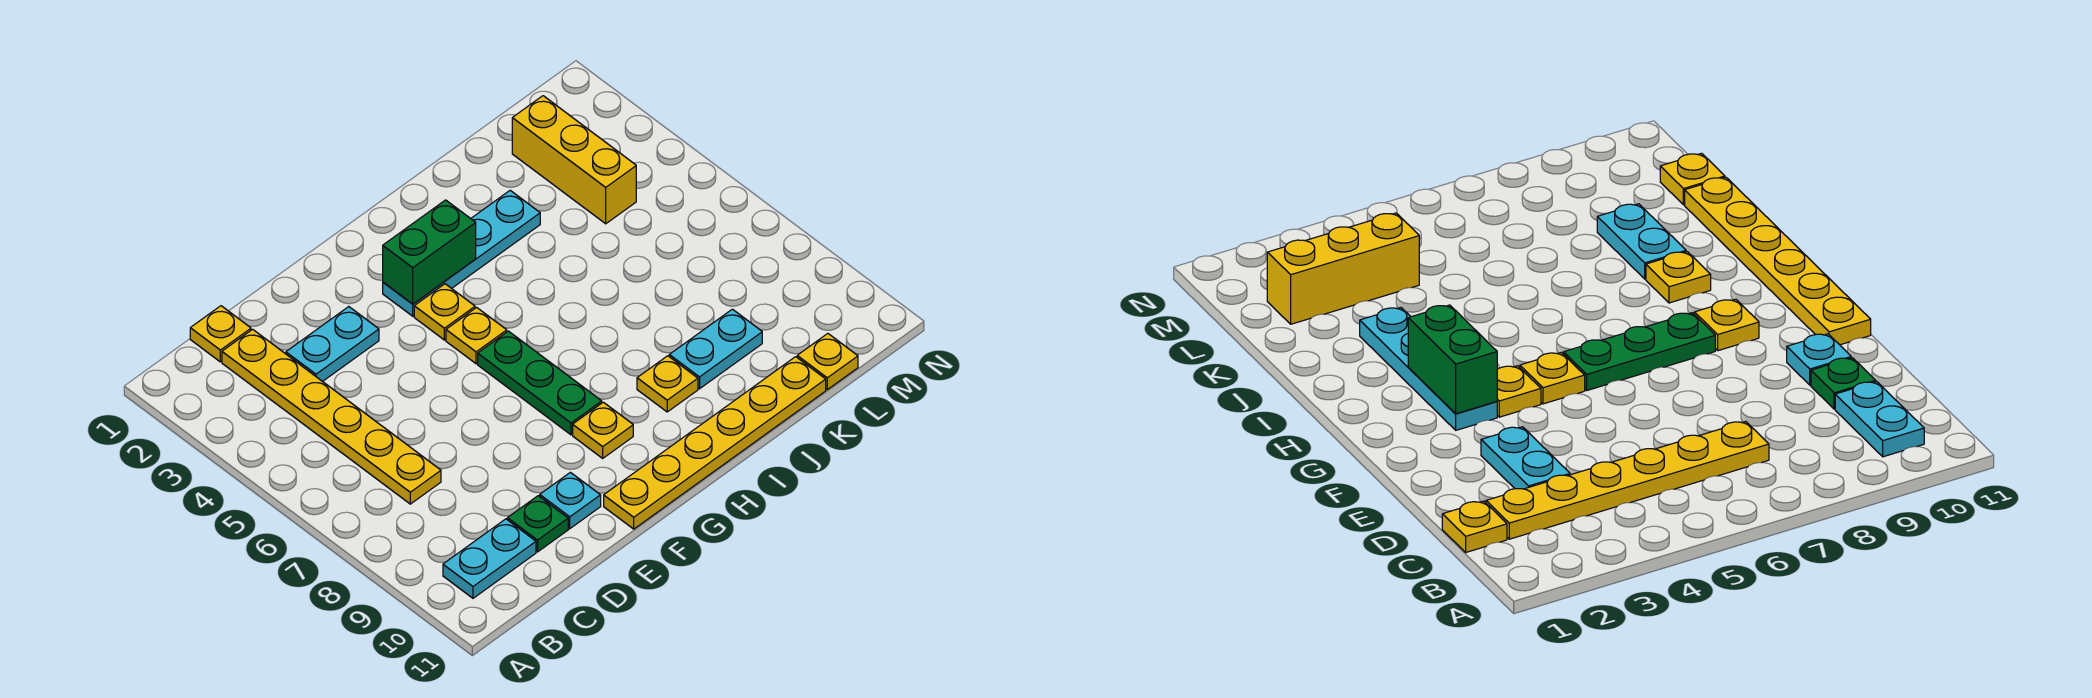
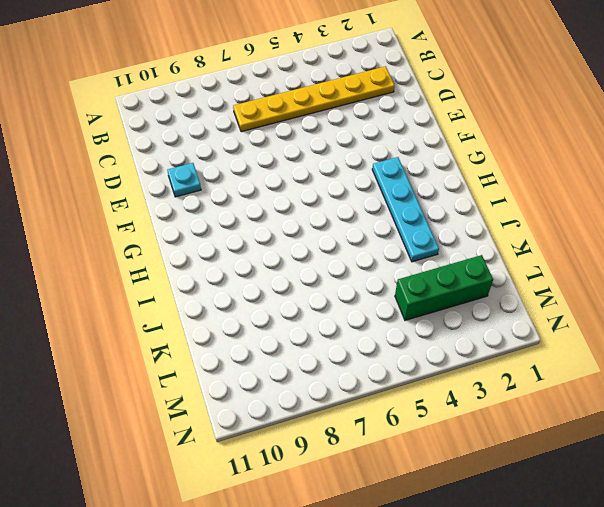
green brick L2:L4 level 1 -> yellow brick L2:L4 level 1
none -> cyan plate B10:C10 level 1
none -> yellow plate C1 level 1
none -> cyan plate D3:E3 level 1

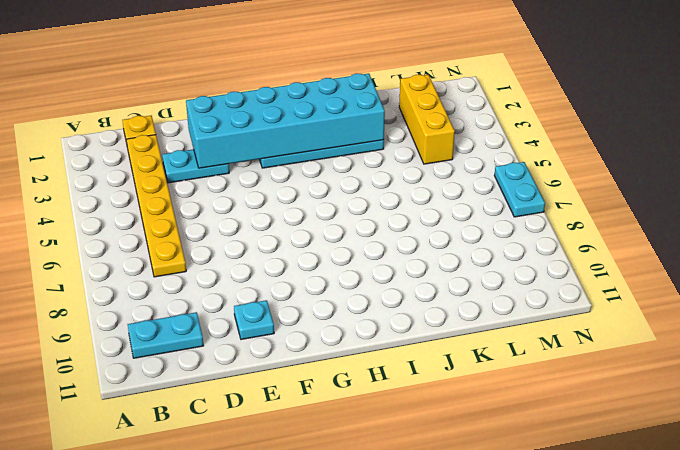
cyan brick E2:J3 level 2 -> green brick G3:H3 level 2
cyan plate N6:N7 level 1 -> cyan plate J9:K9 level 1
none -> green plate D10 level 1
none -> yellow plate F11:K11 level 1
none -> yellow plate G4 level 1

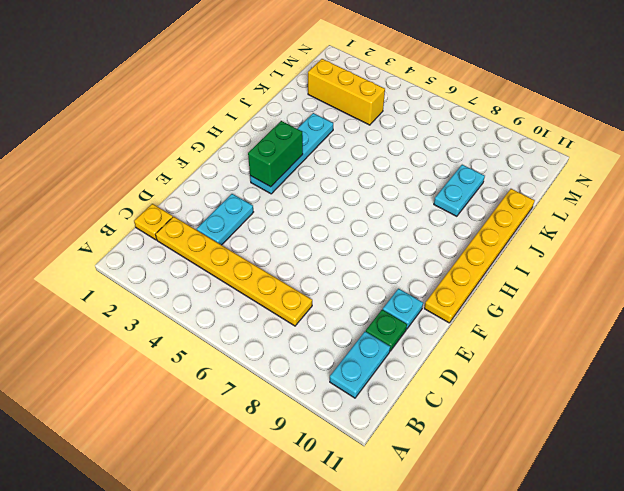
none -> yellow plate G4 level 1
none -> yellow plate G5 level 1
none -> green plate G6:G8 level 1

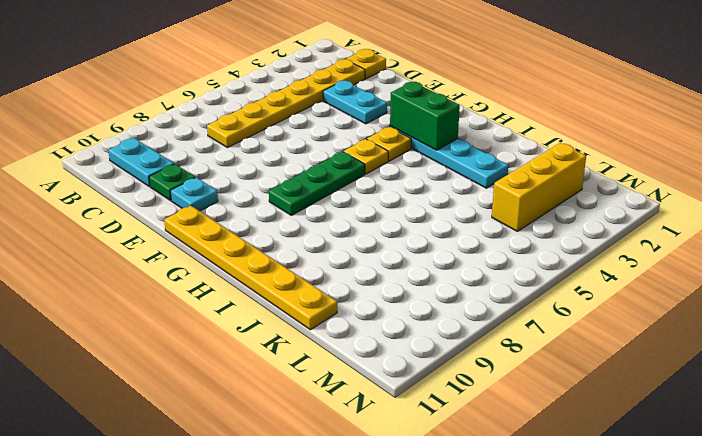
none -> yellow plate G9 level 1
none -> yellow plate I9 level 1
none -> cyan plate J9:K9 level 1

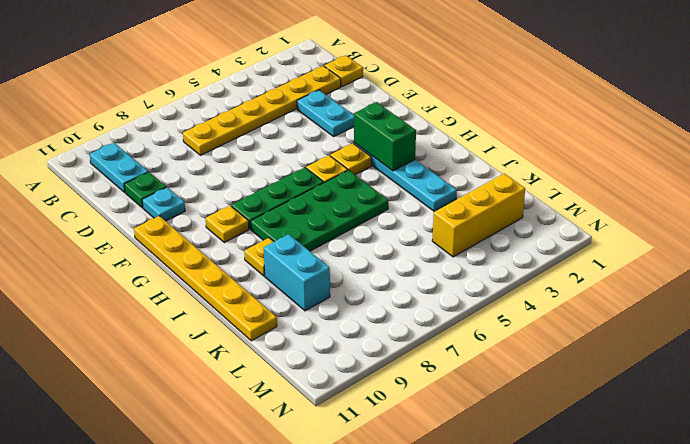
green plate H5:I8 level 1 -> none
cyan brick J9:K9 level 1 -> cyan plate J9:K9 level 1
none -> yellow plate L11 level 1

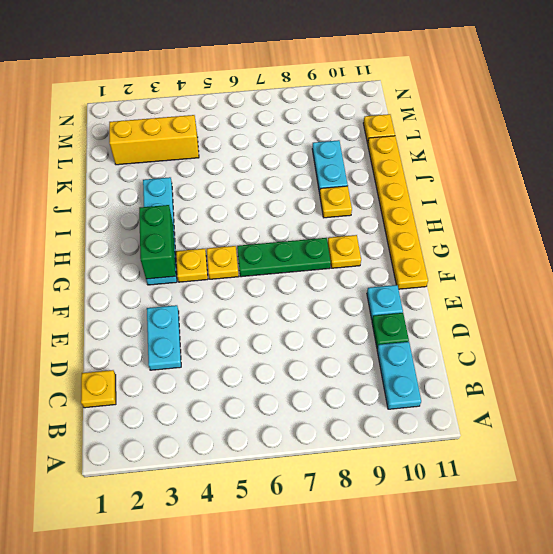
none -> yellow plate C2:C7 level 1

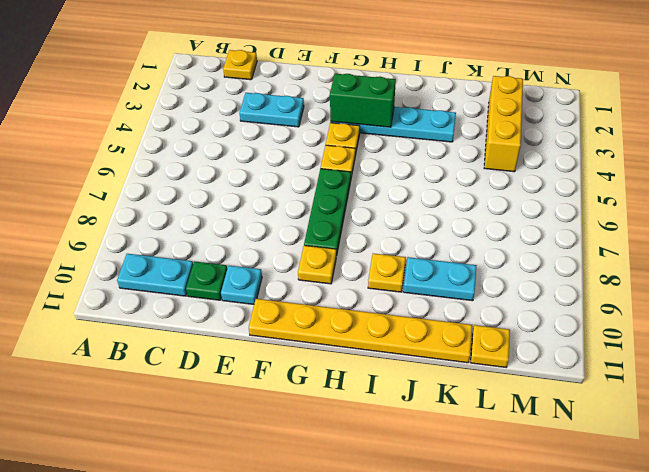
none -> yellow plate C2:C7 level 1

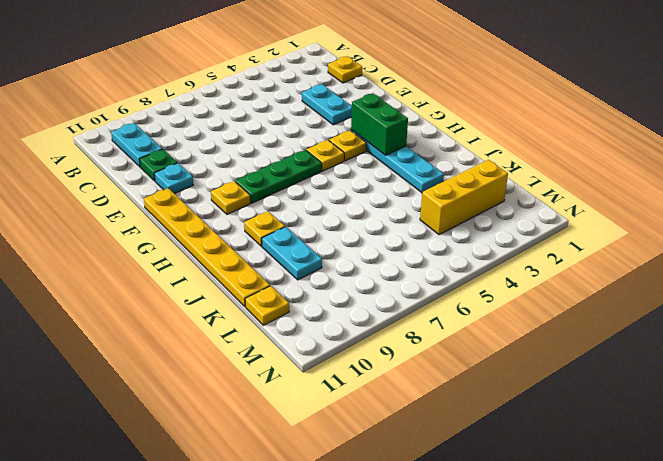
none -> yellow plate C2:C7 level 1

